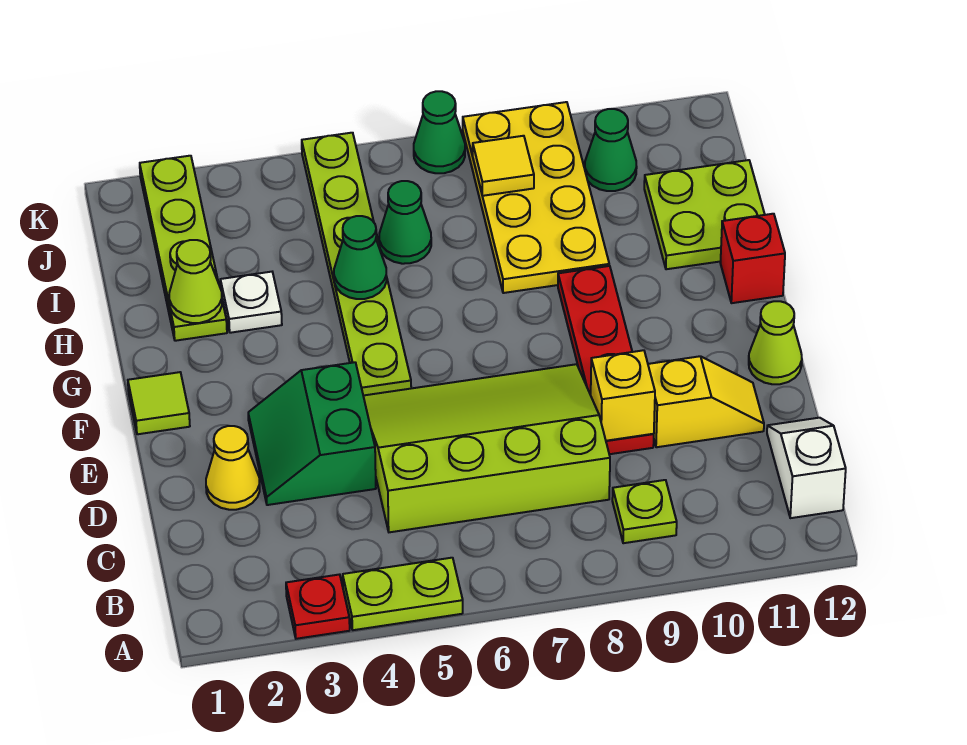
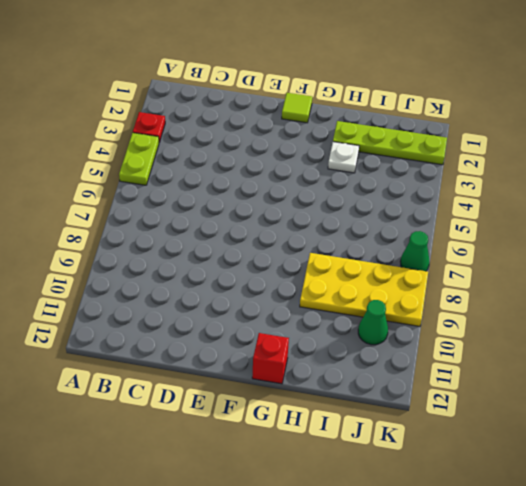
none -> lime plate B9 level 1
none -> white slope B12:C12 level 1 top B
none -> lime slope C5:E8 level 1 top C

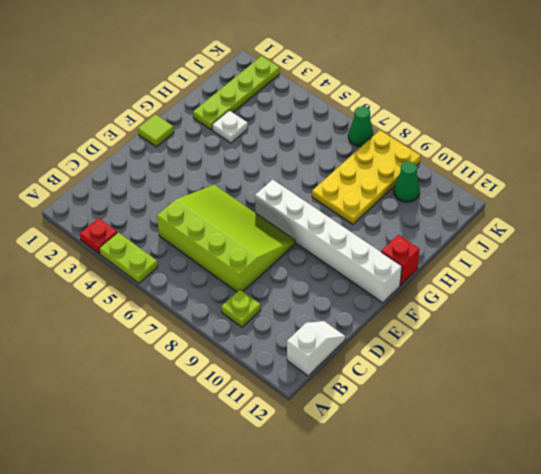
white brick F7:F12 level 1 -> red plate D9:G9 level 1
none -> yellow cone D2 level 1
none -> green slope D3:E4 level 1 top 4
none -> yellow slope D10:D11 level 1 top 10

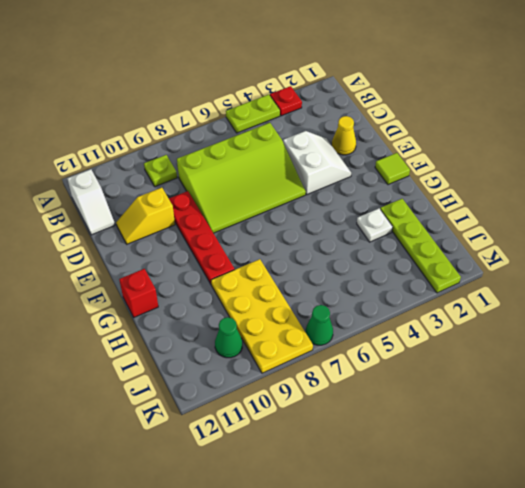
white slope D3:E4 level 1 top 4 -> green slope D3:E4 level 1 top 4
none -> lime cone E12 level 1
none -> lime plate F5:K5 level 1
none -> lime plate H11:I12 level 1

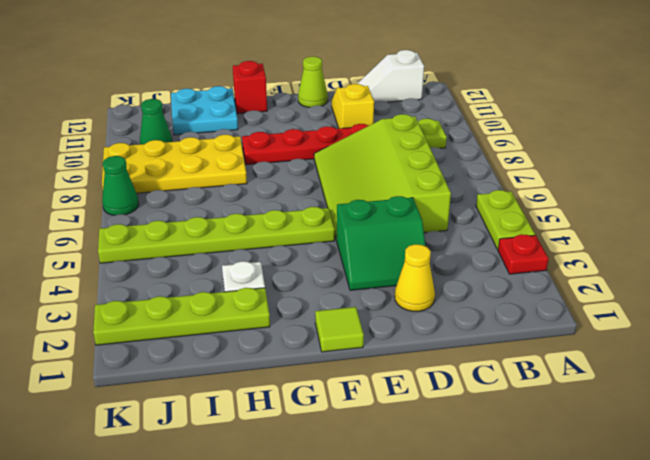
cyan plate H11:I12 level 1 -> lime plate H11:I12 level 1
none -> green cone I6 level 1
none -> yellow brick D9 level 2
none -> lime cone H2 level 2

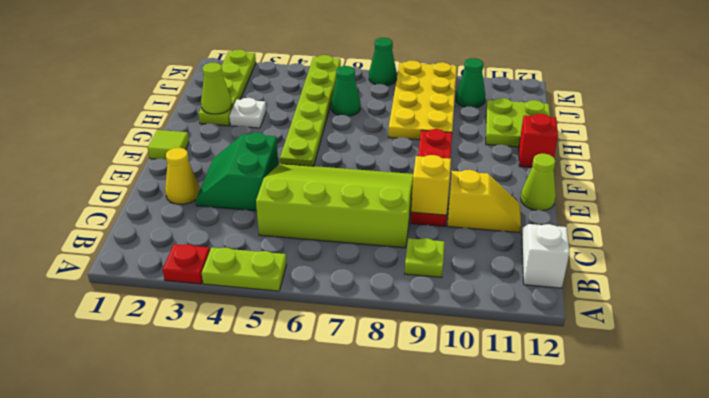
none -> green cone H5 level 2
none -> yellow tile J8 level 2

